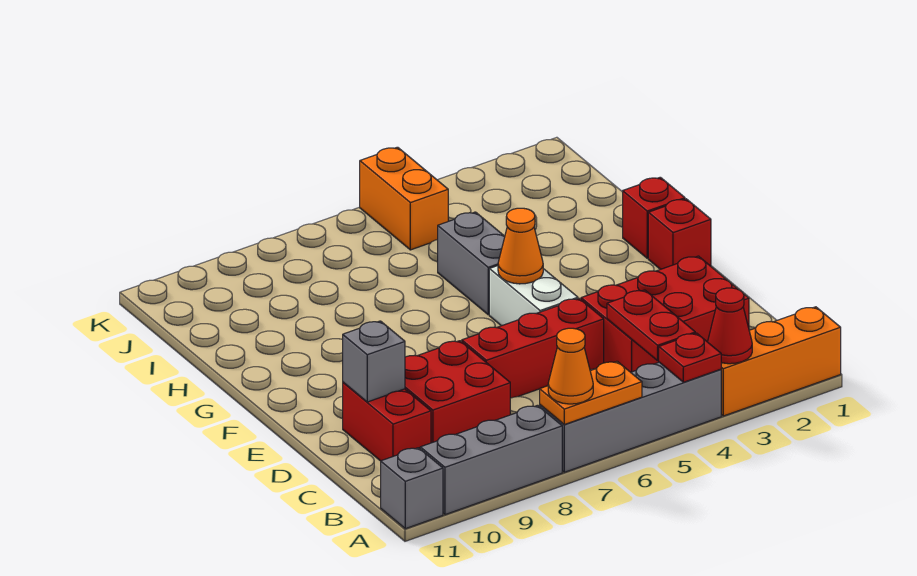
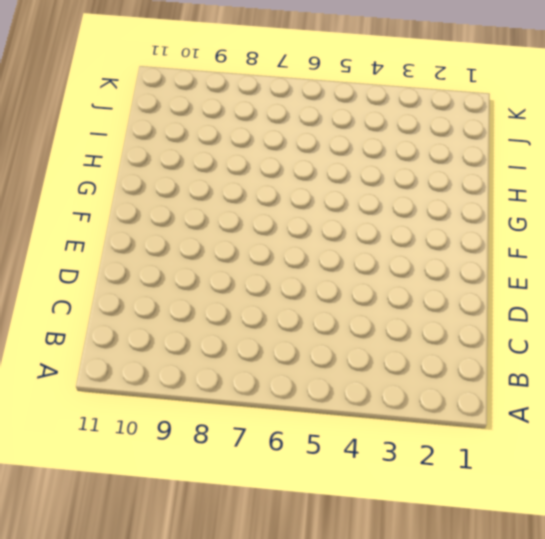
none -> orange brick A1:A3 level 1
none -> grey brick A4:A7 level 1
none -> grey brick A8:A10 level 1

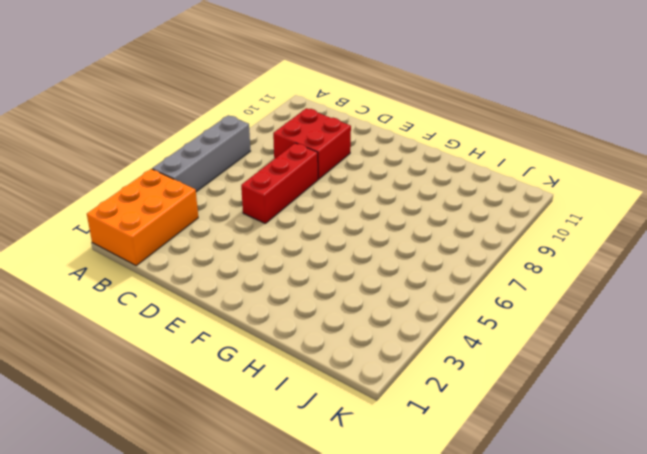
orange brick A1:B3 level 1 -> orange brick A1:A3 level 1
none -> grey brick A8:A10 level 1
none -> grey brick A11 level 1
none -> red brick C2:D4 level 1

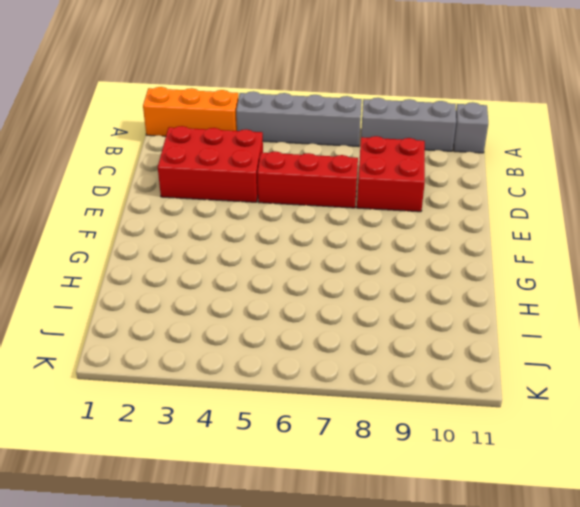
none -> red brick C10:D10 level 1
none -> white brick E5:F5 level 1
none -> red brick F1 level 1

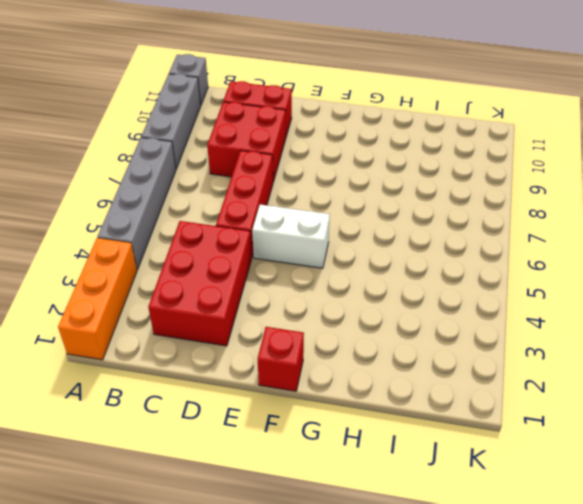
none -> red brick G1 level 1
none -> grey brick G5:H5 level 1
none -> orange brick J5:K5 level 1

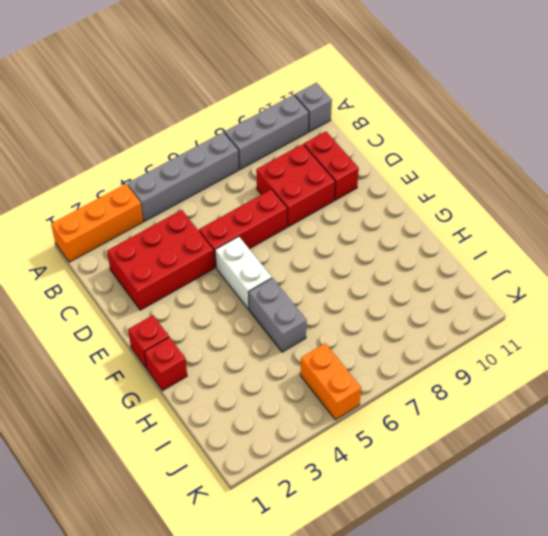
none -> red cone A3 level 2
none -> red plate A4 level 2
none -> orange plate A6:A7 level 2

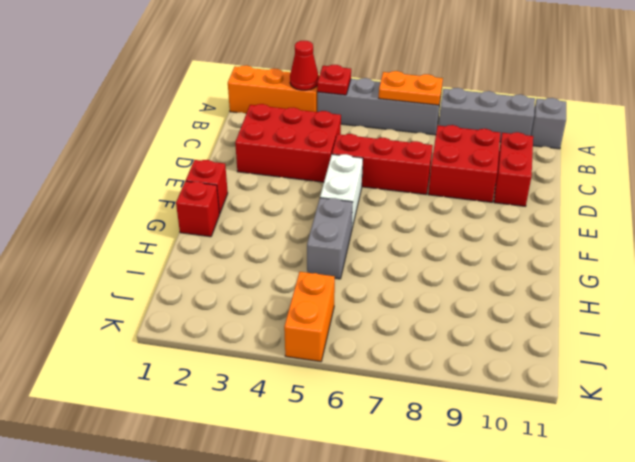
none -> red plate B4:C4 level 2
none -> grey brick D10 level 2
none -> orange cone F5 level 2

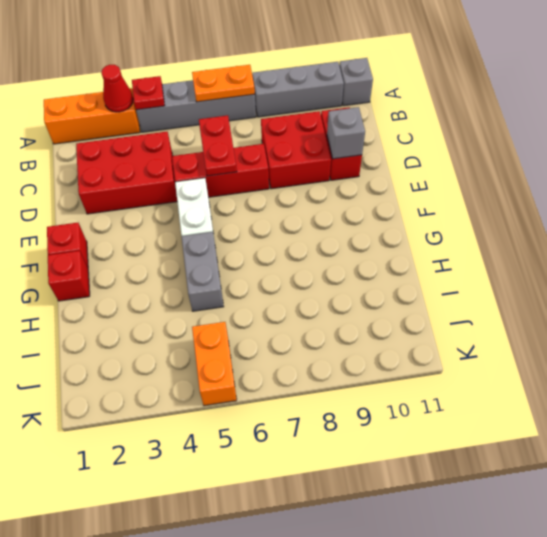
red plate C6:D6 level 2 -> red plate B4:C4 level 2
none -> orange cone F5 level 2
none -> orange cone A7 level 3

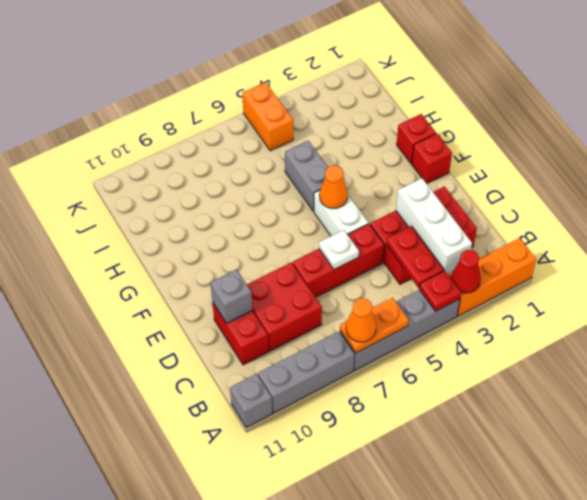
white brick B3:D3 level 2 -> none
white plate D6 level 2 -> none

